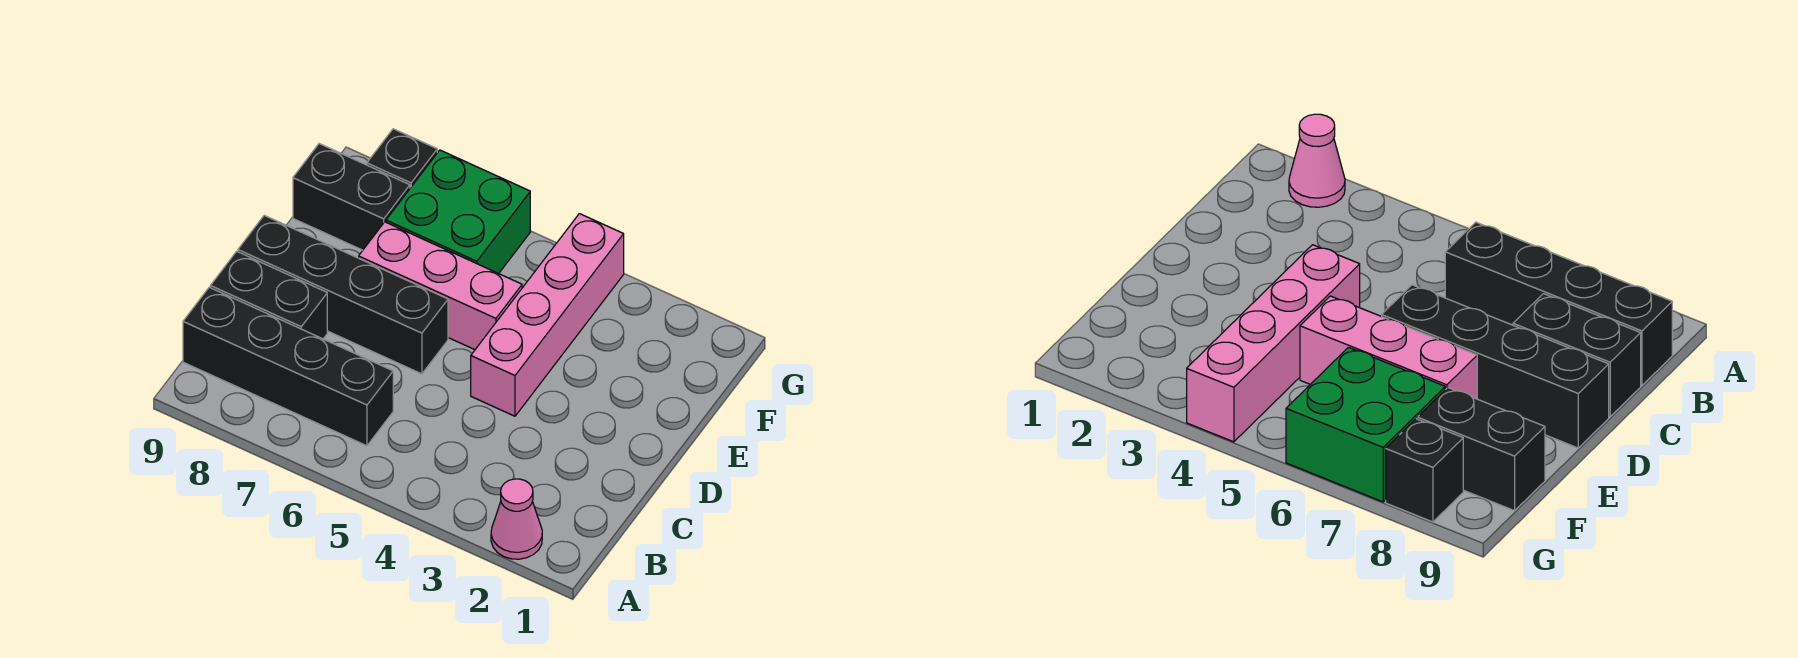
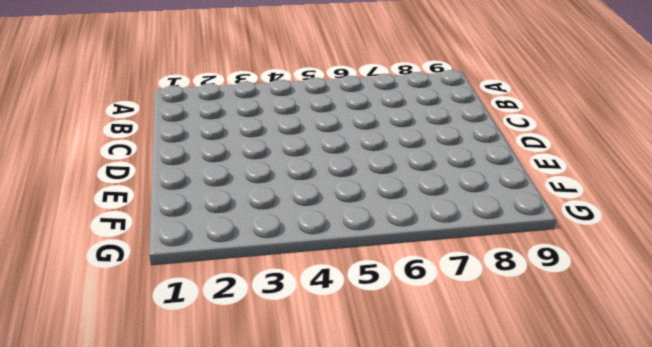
none -> pink cone A2 level 1
none -> black brick B6:B9 level 1

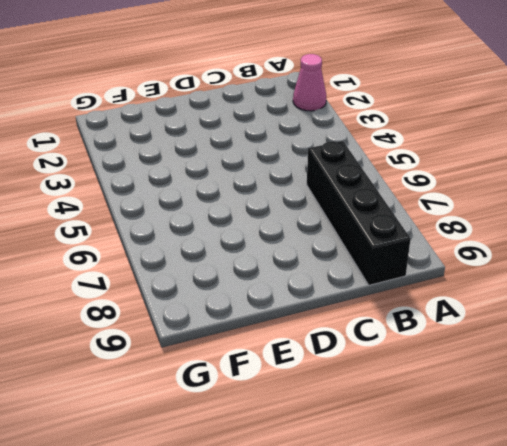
none -> black brick C8:C9 level 1
none -> pink brick D4:G4 level 1

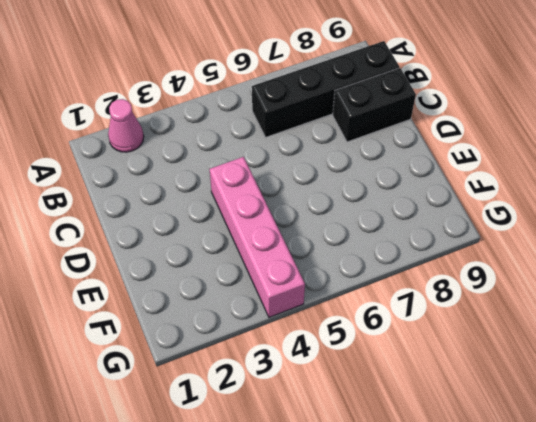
none -> black brick D6:D9 level 1
none -> pink brick E5:E7 level 1

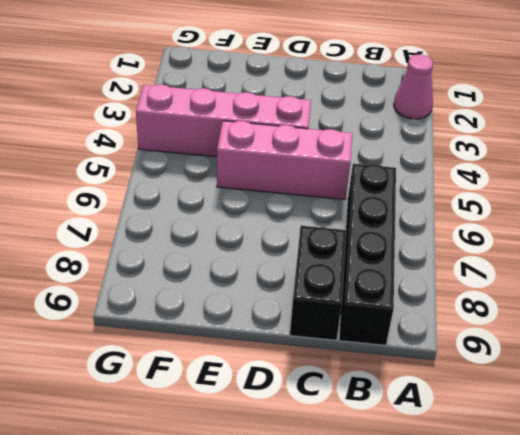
pink brick C5:E5 level 1 -> pink brick E5:E7 level 1
none -> black brick D6:D9 level 1
none -> green brick F6:G7 level 1

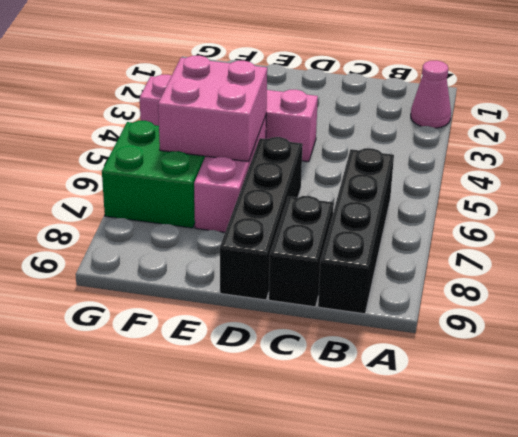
pink brick E5:F6 level 2 -> none
none -> black brick F8:F9 level 1
none -> black brick G8 level 1

